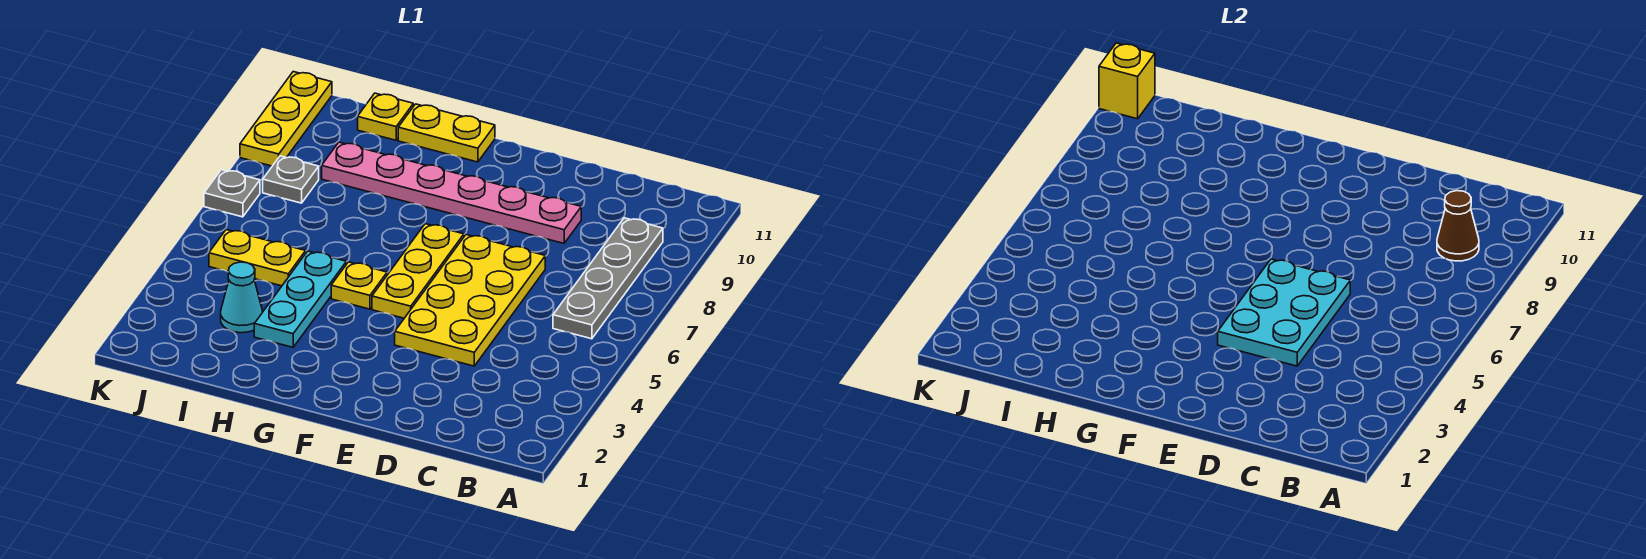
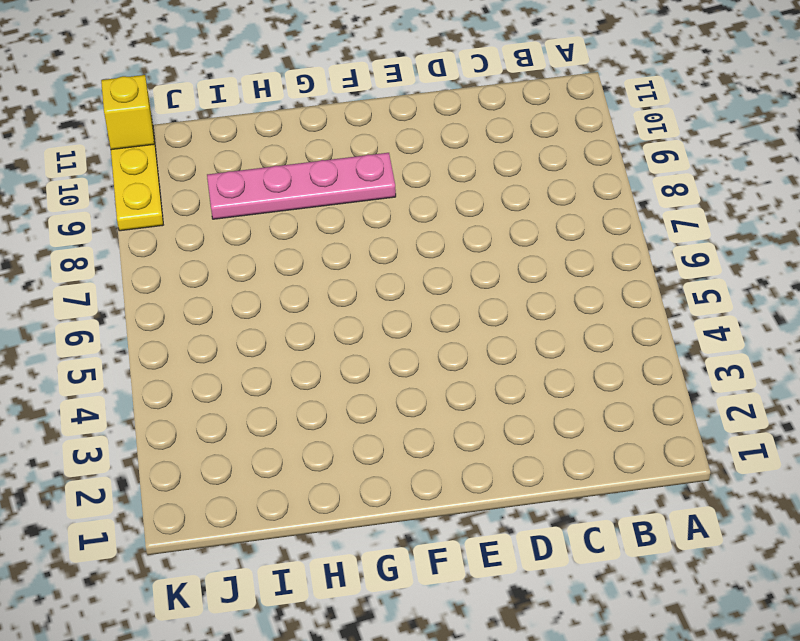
pink plate F9:I9 level 1 -> pink plate D9:I9 level 1
none -> grey plate B6:B9 level 1
none -> yellow plate D4:E7 level 1
none -> yellow plate F5:F7 level 1

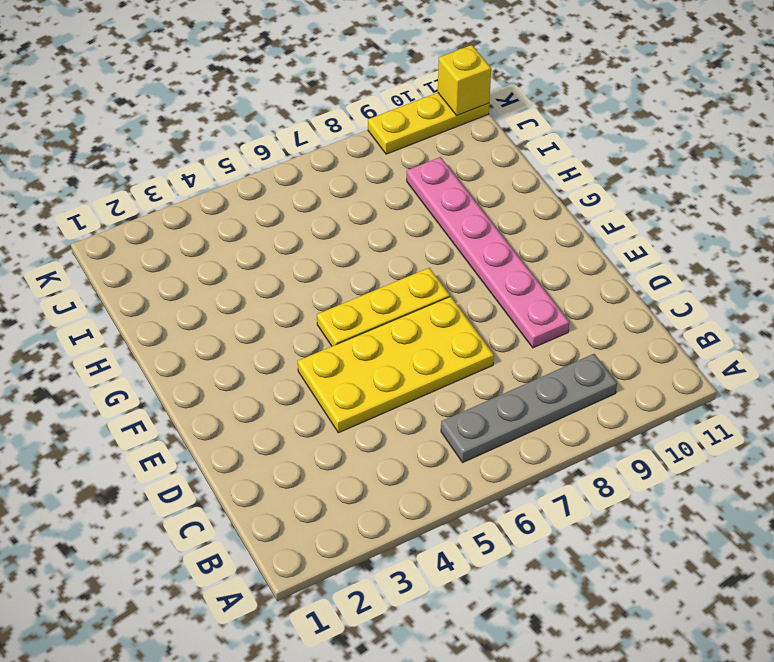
none -> yellow plate G5 level 1
none -> yellow plate G11:H11 level 1
none -> cyan plate H3:H5 level 1

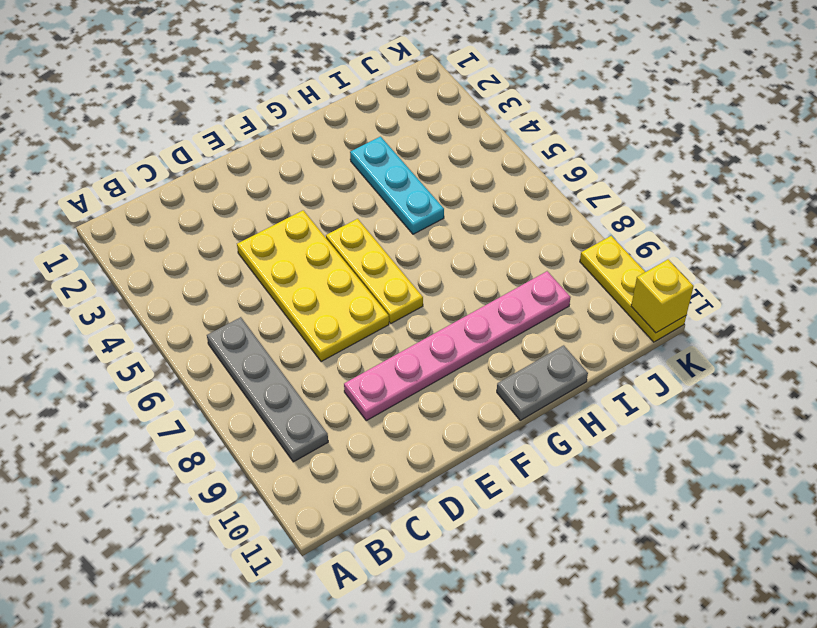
grey plate G11:H11 level 1 -> yellow plate G11:H11 level 1
none -> yellow plate G5 level 1
none -> cyan cone I3 level 1
none -> yellow plate I5:J5 level 1

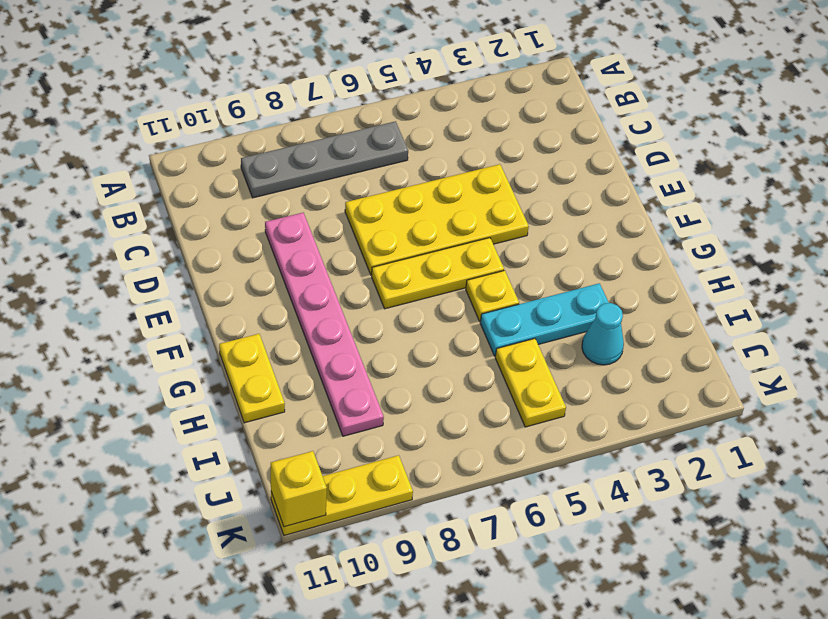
none -> yellow plate I11 level 1
none -> grey plate J8 level 1
none -> grey plate K7 level 1

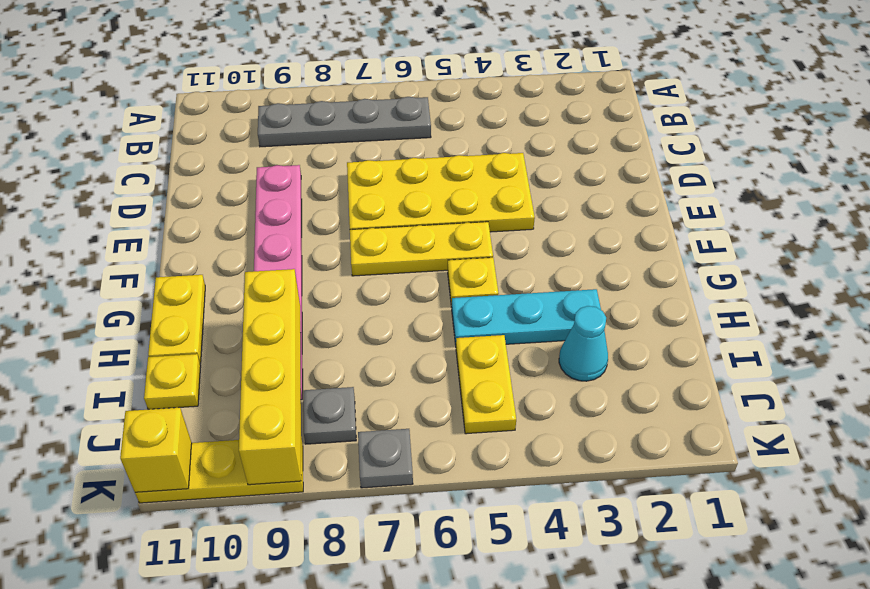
yellow brick H9:K9 level 2 -> none
none -> brown cone B9 level 2
none -> cyan plate D4:E6 level 2

